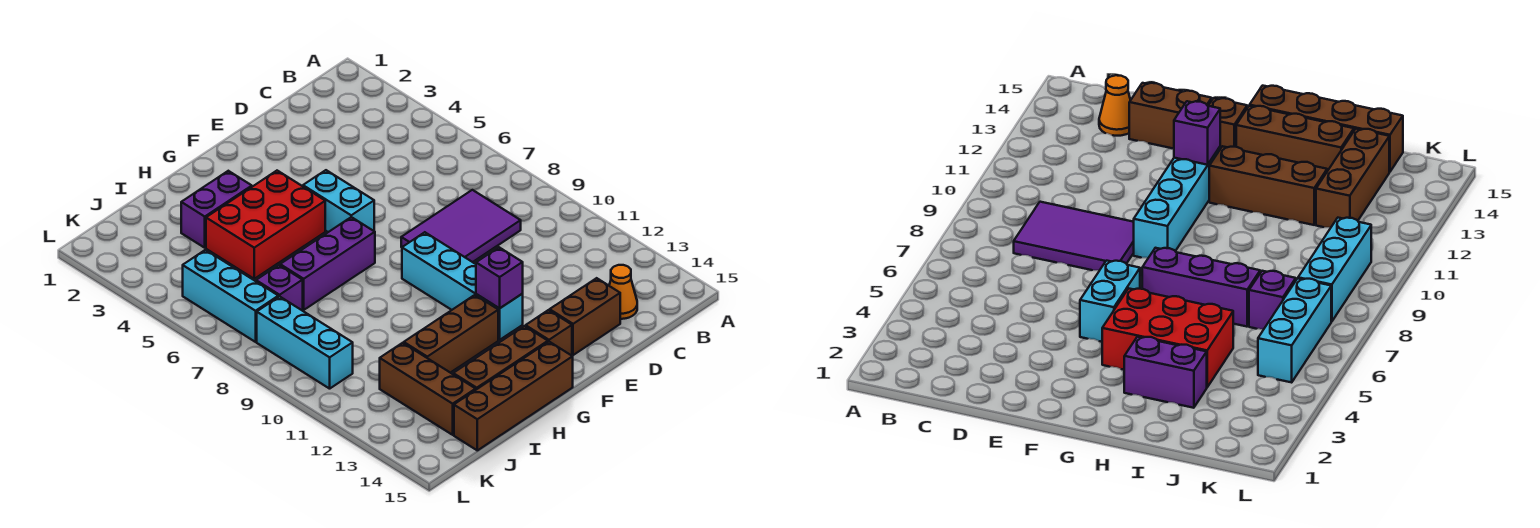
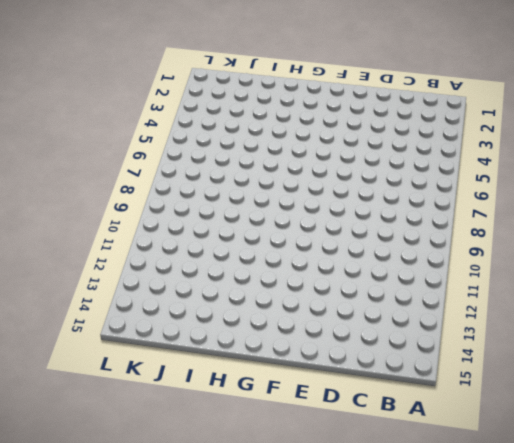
none -> purple tile C8:E9 level 1
none -> orange cone C14 level 1
none -> brown brick D14:E14 level 1

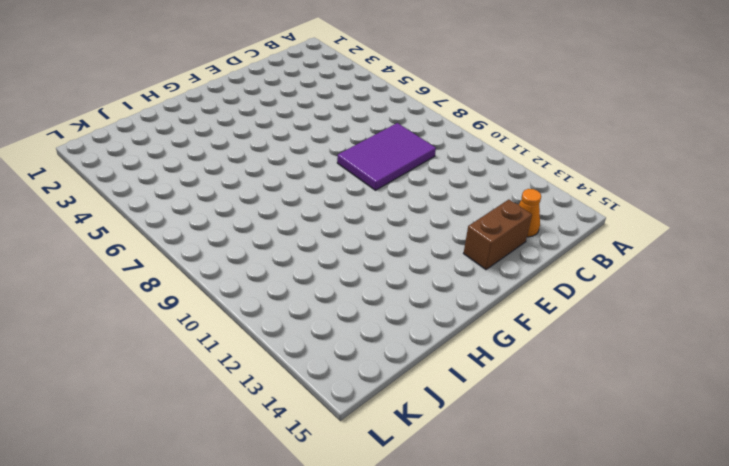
none -> cyan brick F5:F6 level 1
none -> cyan brick F9:F12 level 1
none -> brown brick F14 level 1

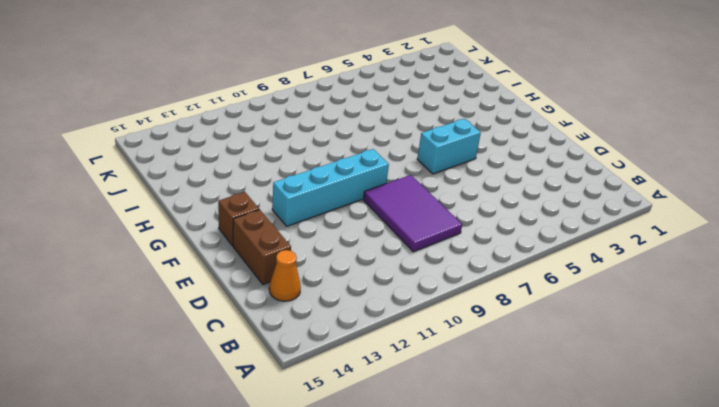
none -> red brick G4:I5 level 1
none -> purple brick G7:I7 level 1
none -> brown brick G12:I12 level 1

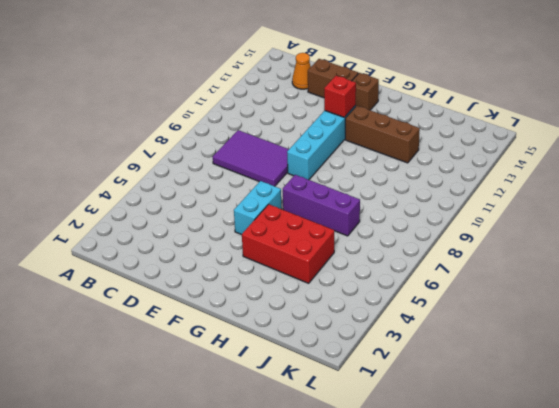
red brick F12 level 2 -> purple brick F12 level 2
none -> brown brick G14:I14 level 1
none -> brown brick G15:J15 level 1
none -> purple brick H3:I3 level 1

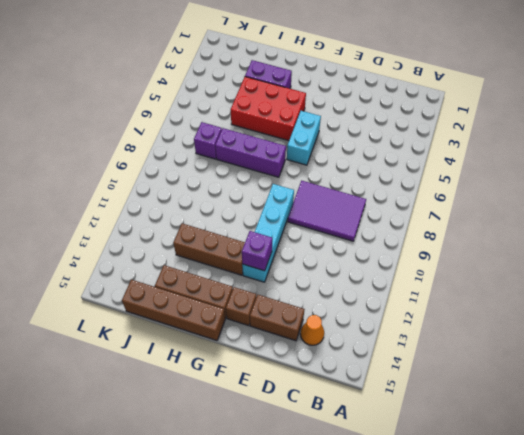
none -> brown brick J12:J14 level 1
none -> cyan brick K5:K7 level 1
none -> cyan brick K8:K10 level 1

